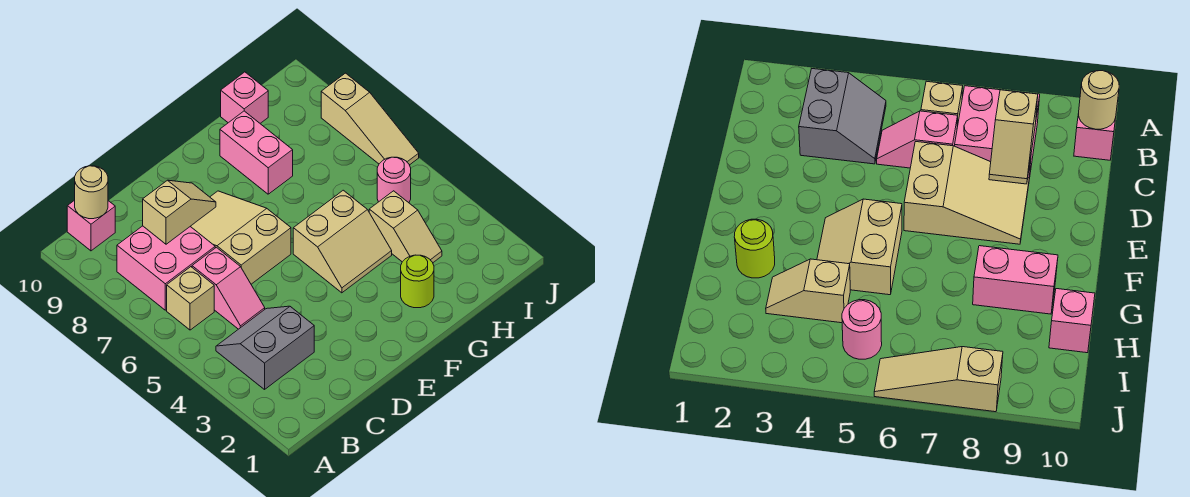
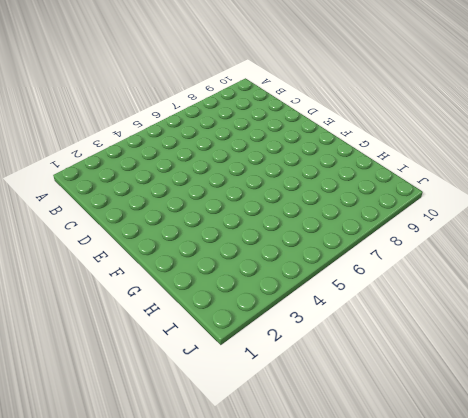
none -> grey slope B3:C4 level 1 top 3
none -> tan brick B6 level 1
none -> pink brick B7:C8 level 1

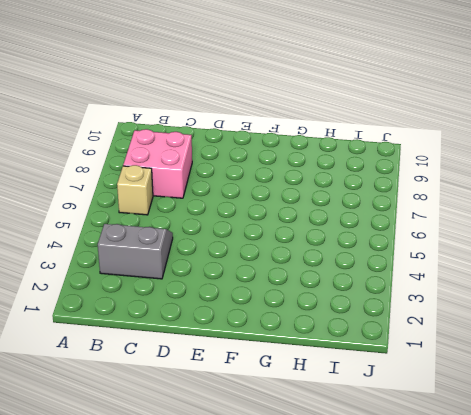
none -> pink brick B10 level 1
none -> pink slope C5:C6 level 1 top 6
none -> tan slope D6:E8 level 1 top 6

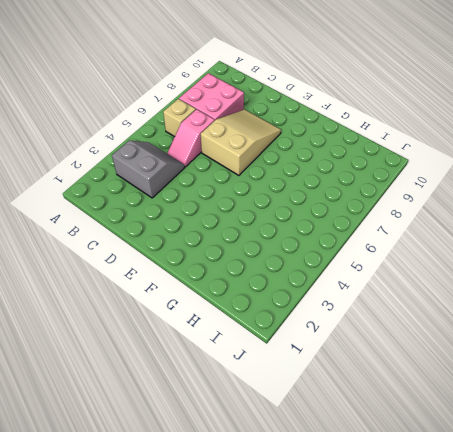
none -> pink brick B10 level 1
none -> tan slope F4:G5 level 1 top 5
none -> lime round brick G2 level 1

